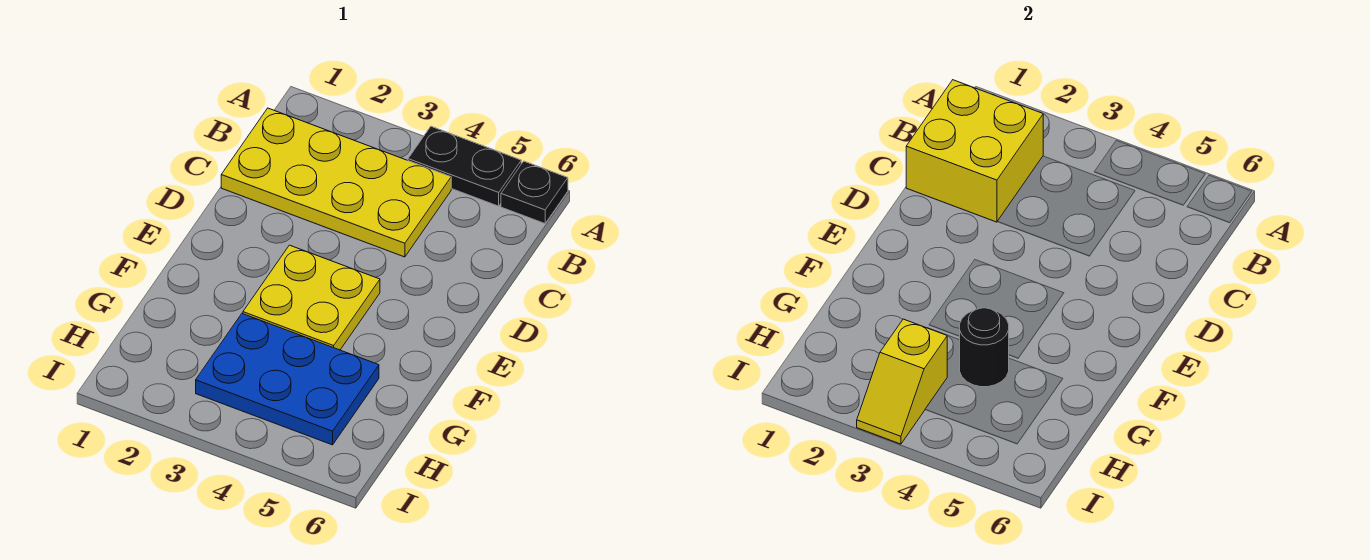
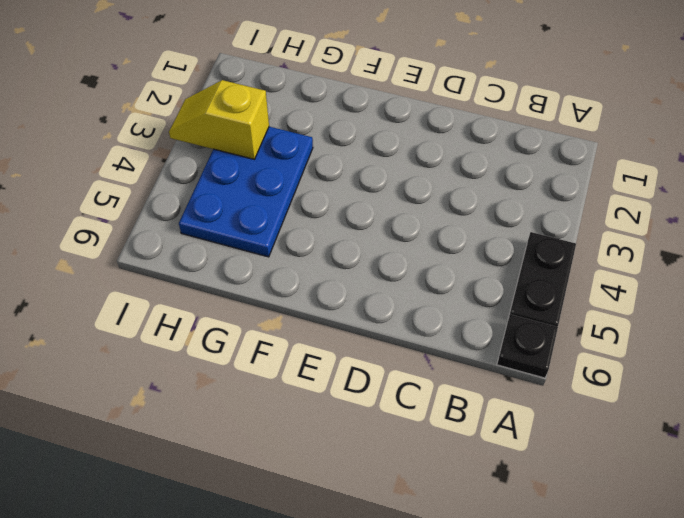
none -> yellow plate B1:C4 level 1
none -> yellow plate E3:F4 level 1

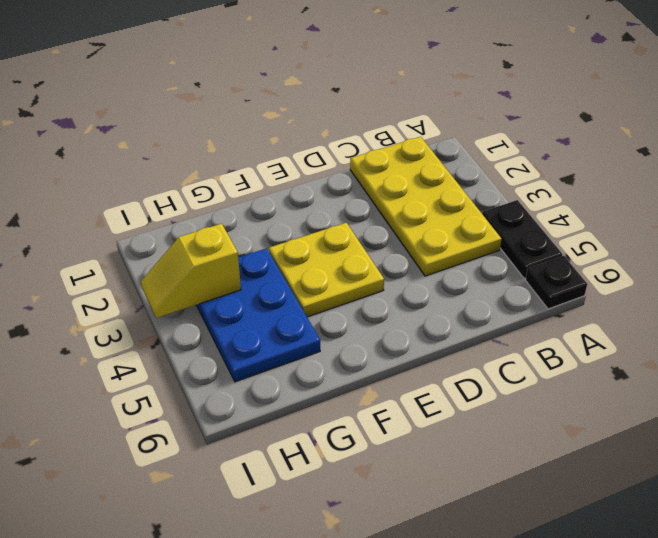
none -> yellow brick B1:C2 level 2
none -> black round brick G4 level 2

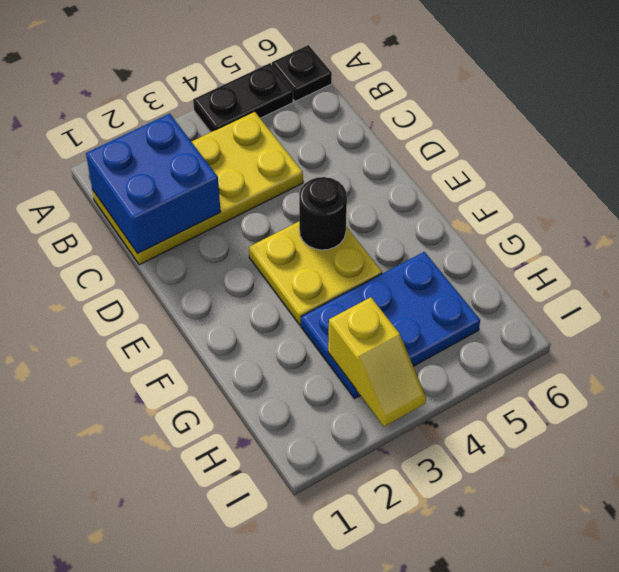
blue brick B1:C2 level 2 -> yellow brick B1:C2 level 2
black round brick E4 level 2 -> black round brick G4 level 2

